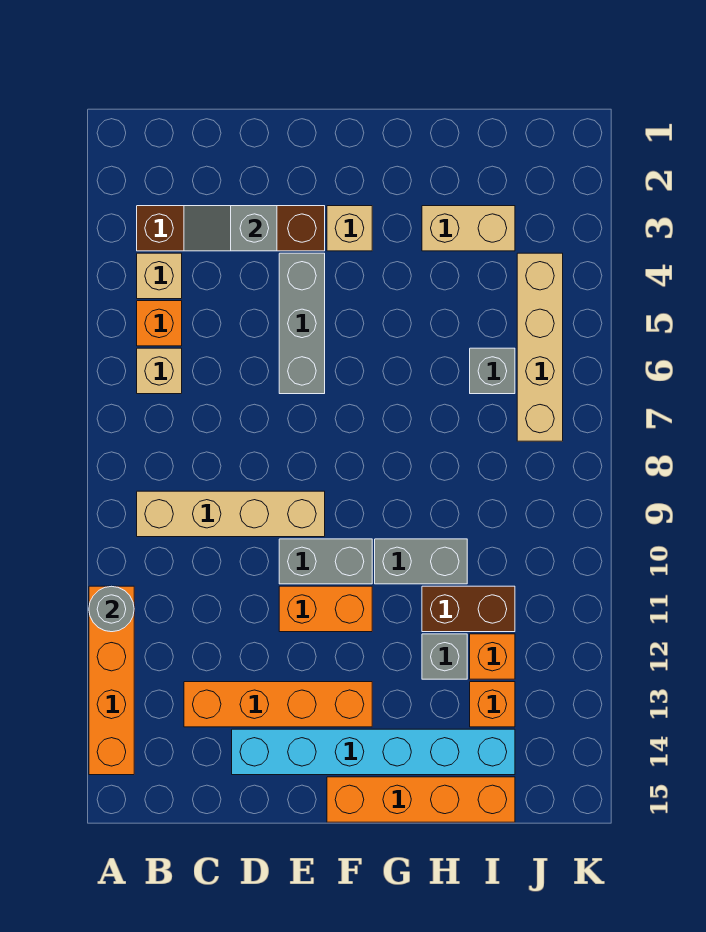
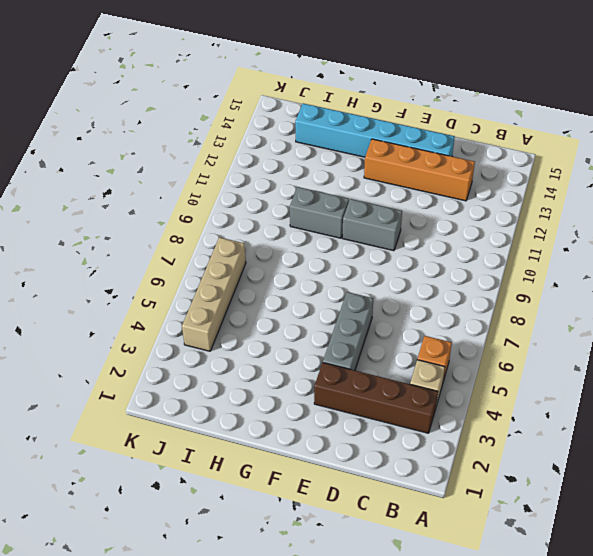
none -> orange brick A11:A14 level 1
none -> tan brick B6 level 1
none -> tan brick B9:E9 level 1

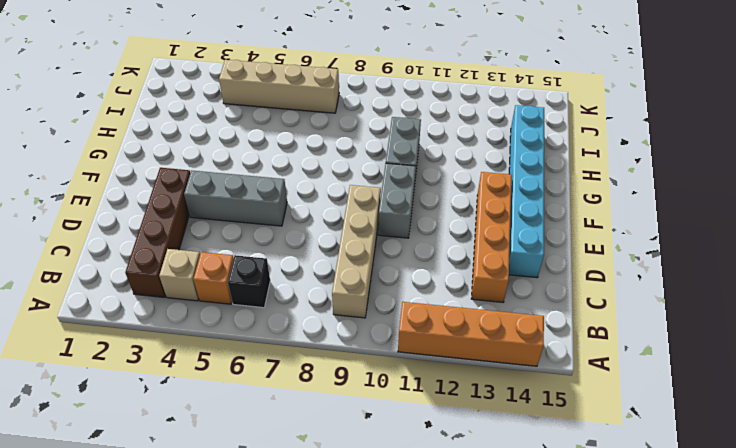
black brick B6 level 1 -> tan brick B6 level 1
none -> orange brick E11:F11 level 1
none -> tan brick F3 level 1
none -> orange brick F15:I15 level 1

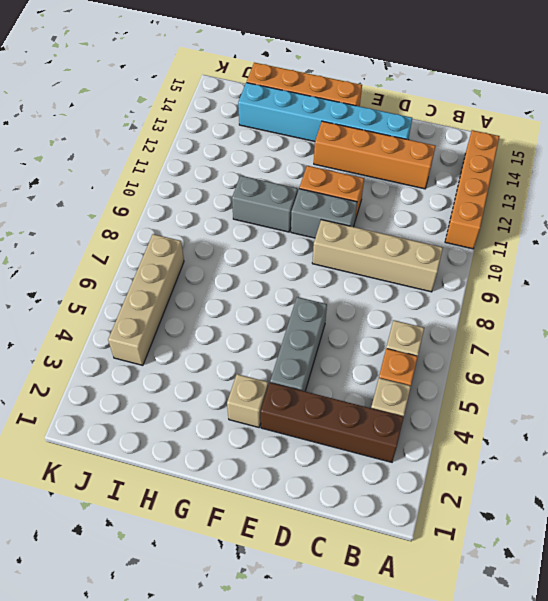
none -> tan brick H3:I3 level 1
none -> brown brick H11:I11 level 1
none -> grey brick H12 level 1

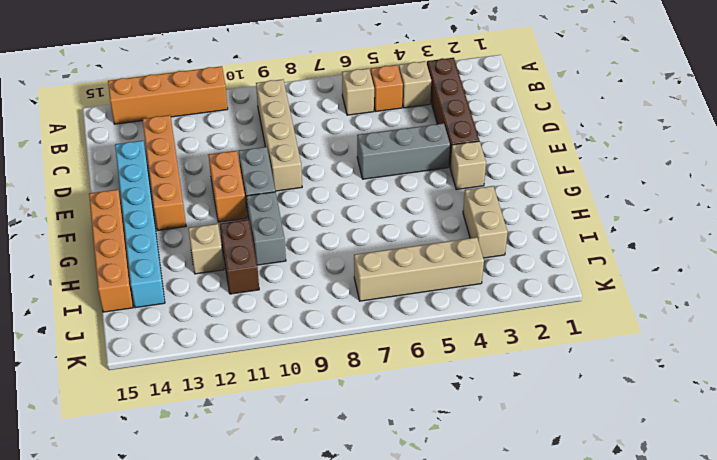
tan brick H12 level 1 -> grey brick H12 level 1
none -> grey brick I6 level 1
none -> orange brick I12 level 1
none -> orange brick I13 level 1

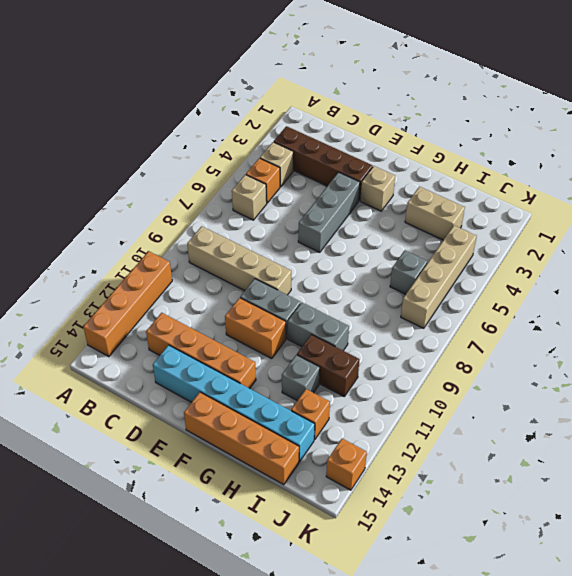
orange brick K14 level 1 -> orange brick I12 level 1
none -> grey round brick A11 level 2
none -> grey slope C3:D3 level 2 top D

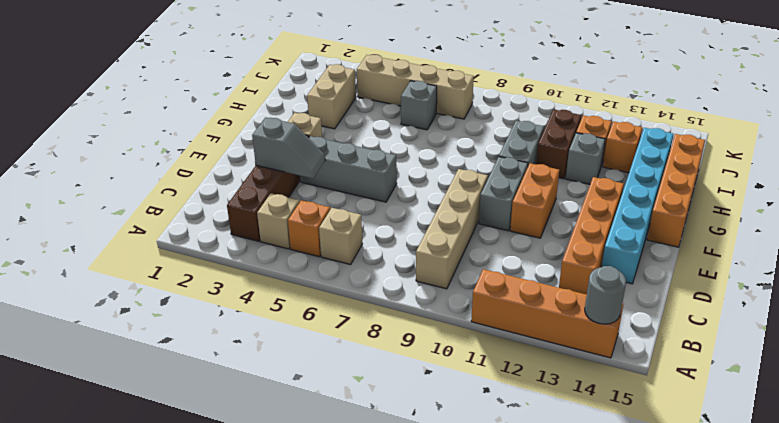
grey round brick A14 level 2 -> grey round brick A11 level 2
grey slope D3:D4 level 2 top 3 -> grey slope C3:D3 level 2 top D

